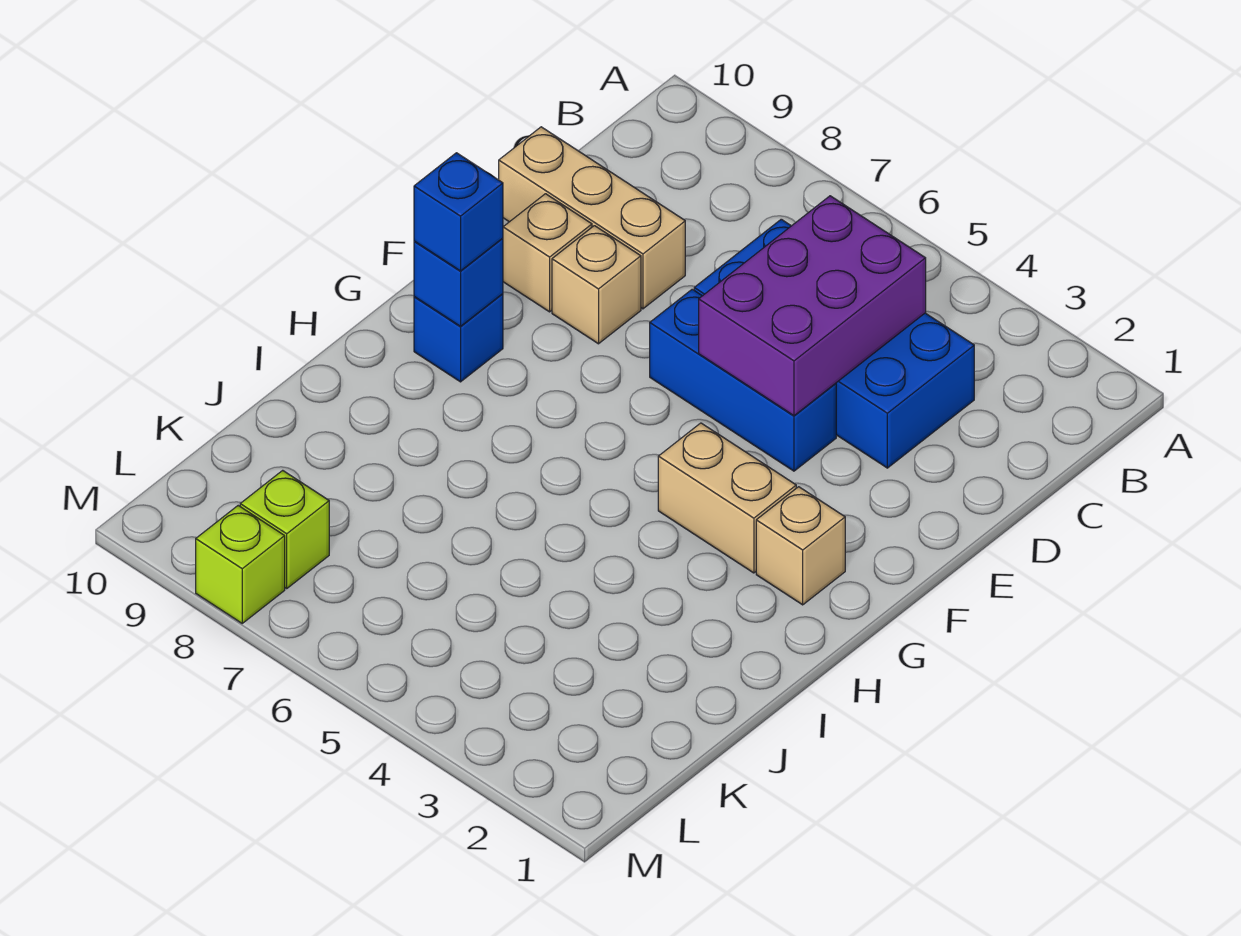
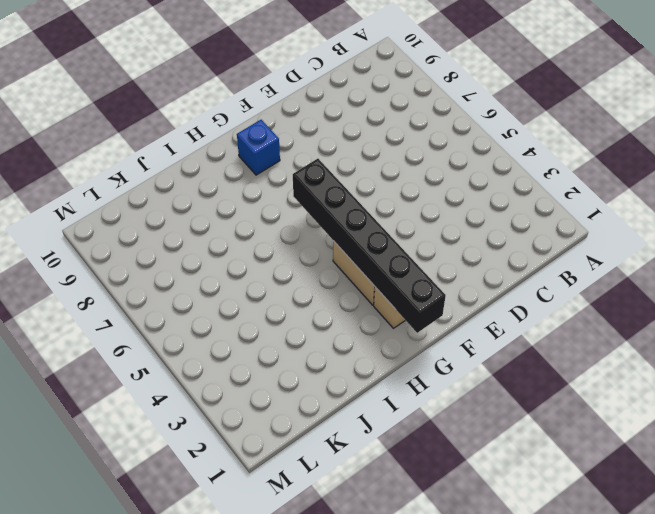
black brick G1:G6 level 2 -> none
none -> blue brick C3:D6 level 1
none -> tan brick D8:D10 level 1
none -> blue brick E4:E6 level 1

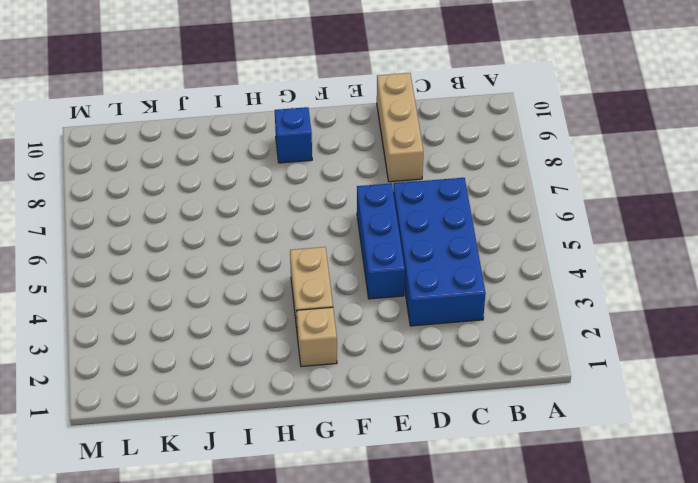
none -> tan brick E8 level 1
none -> tan brick E9 level 1
none -> lime brick L8 level 1

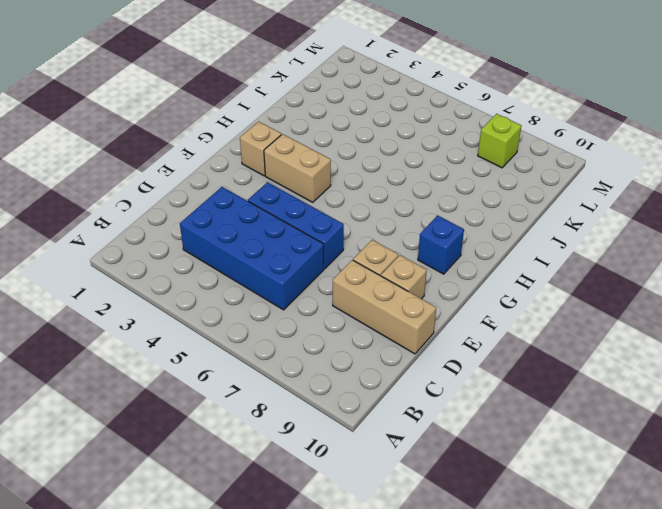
none -> lime brick M8 level 1
none -> purple brick C4:E5 level 2
none -> blue brick G9 level 2

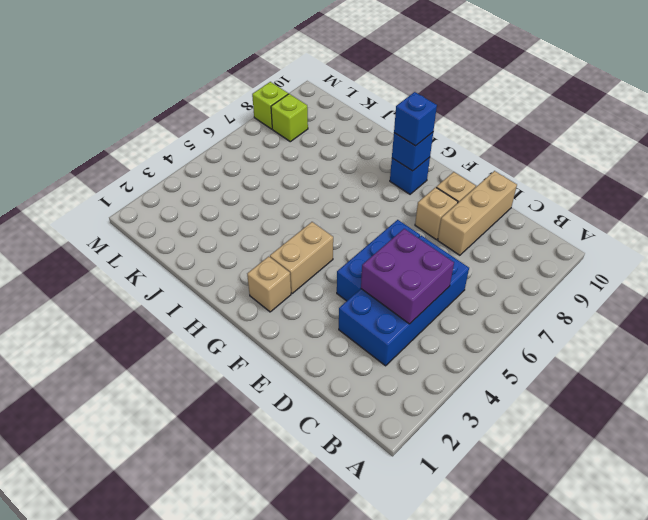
purple brick C4:D5 level 2 -> purple brick C4:E5 level 2

